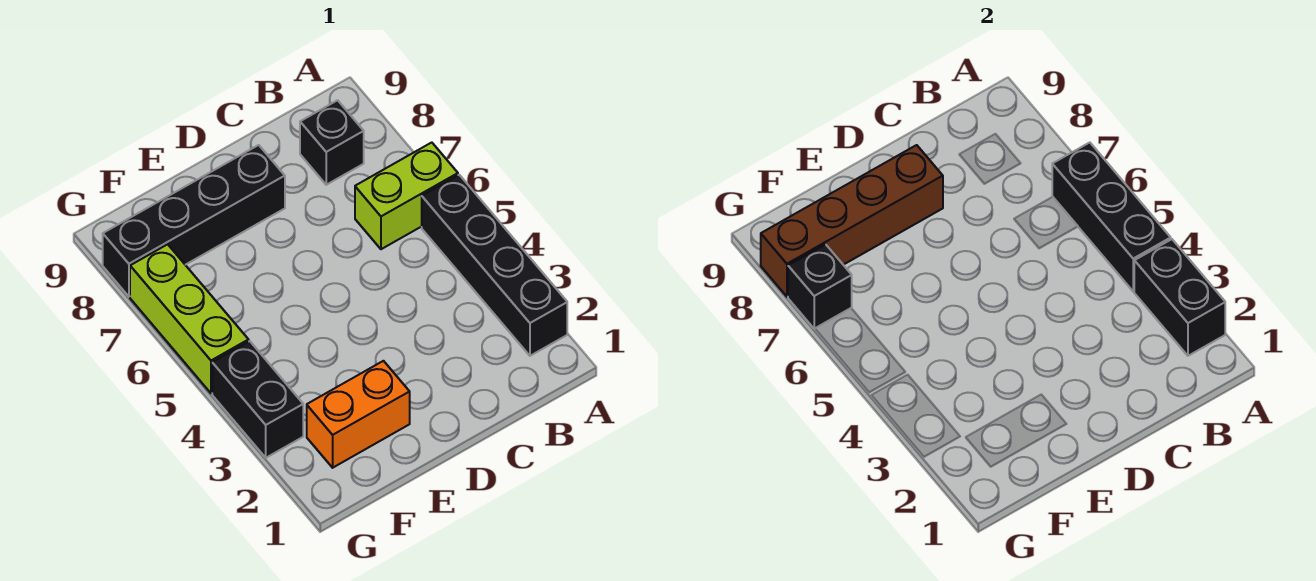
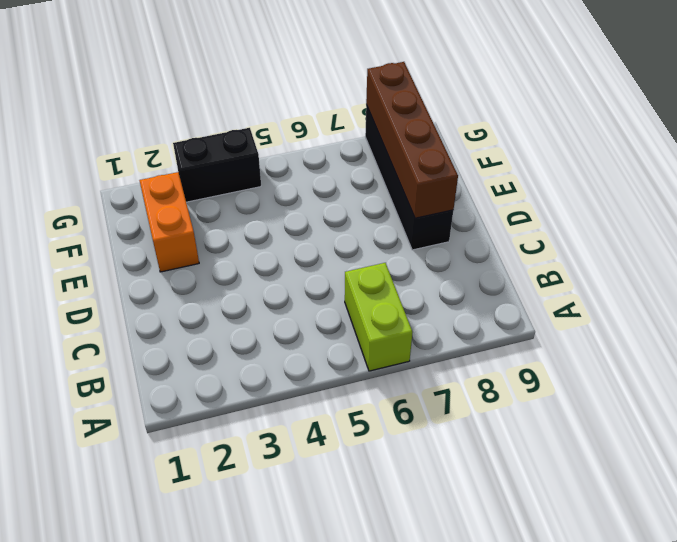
none -> black brick A2:A5 level 1
none -> black brick B8 level 1

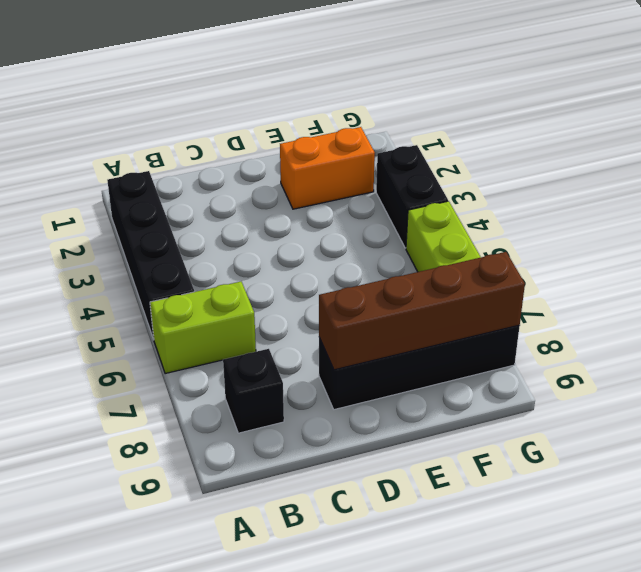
none -> black brick A2:A3 level 2
none -> black brick A4:A6 level 2

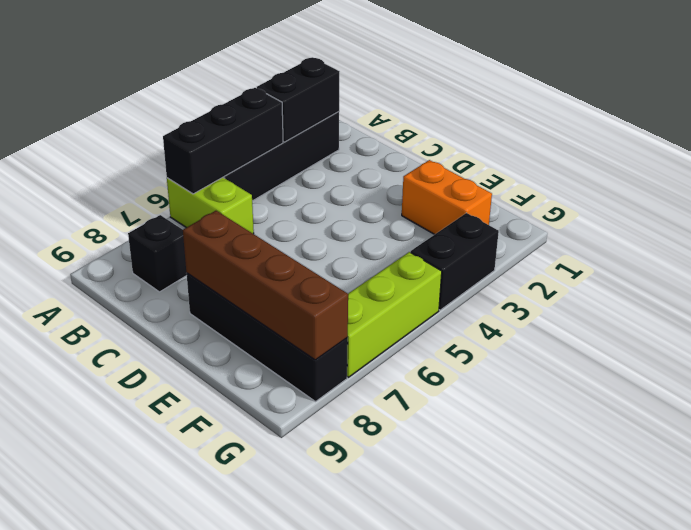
none -> black brick G7 level 2

